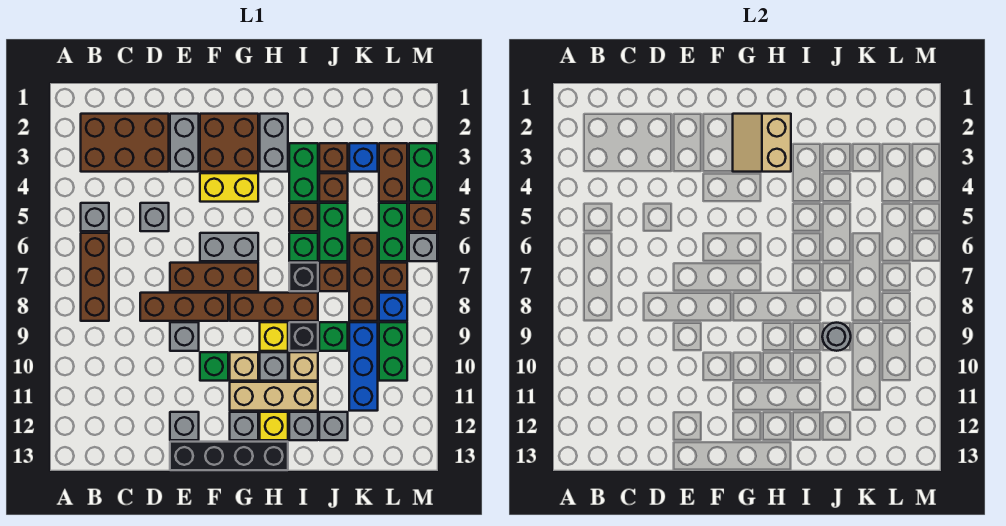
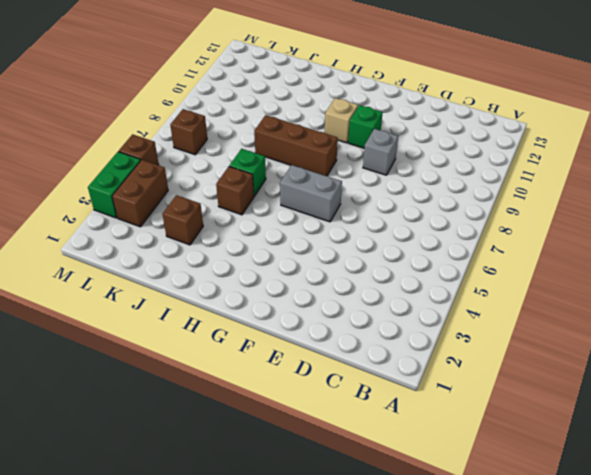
none -> brown brick B2:D3 level 1
none -> grey brick B5 level 1
none -> brown brick B6:B8 level 1
none -> grey brick D5 level 1

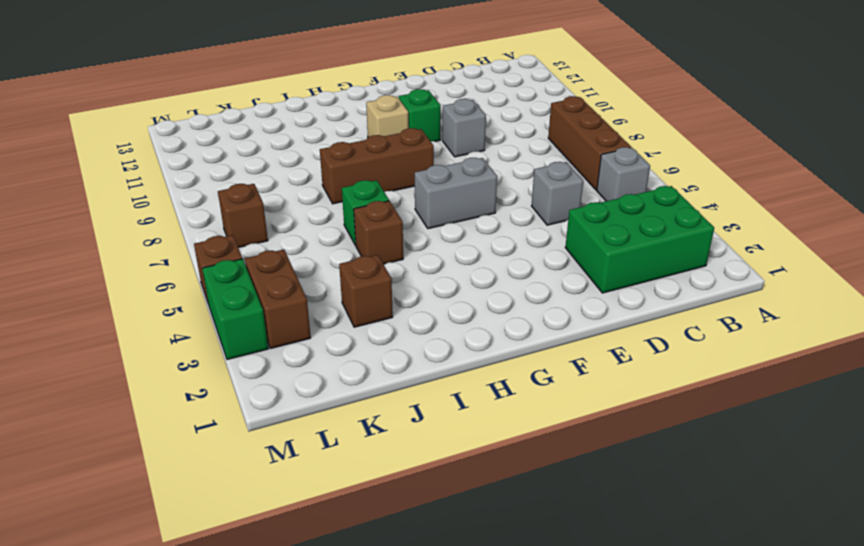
green brick B2:D3 level 1 -> brown brick B2:D3 level 1
none -> brown brick D8:F8 level 1
none -> grey brick E2:E3 level 1
none -> brown brick E7:G7 level 1
none -> grey brick E12 level 1

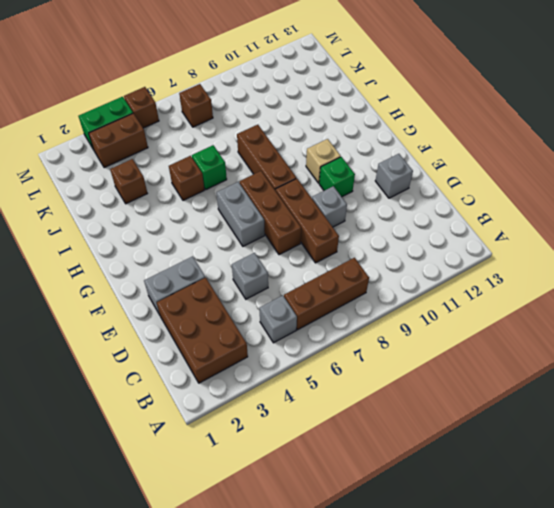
none -> black brick E13:H13 level 1
none -> brown brick F2:G3 level 1
none -> yellow brick F4:G4 level 1
none -> tan brick G11:I11 level 1

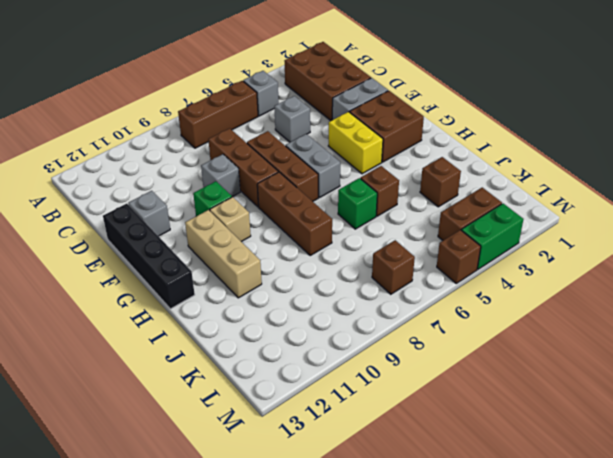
none -> grey brick G12 level 1
none -> grey brick H2:H3 level 1
none -> yellow brick H9 level 1
none -> grey brick H10 level 1

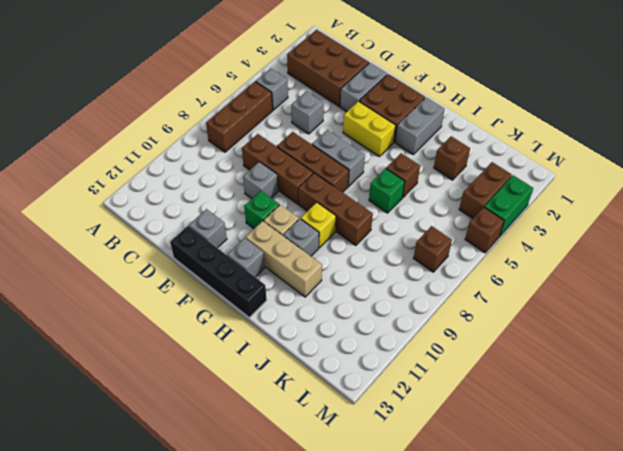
none -> yellow brick H12 level 1
none -> green brick I3:I4 level 1
none -> black brick I7 level 1
none -> black brick I9 level 1

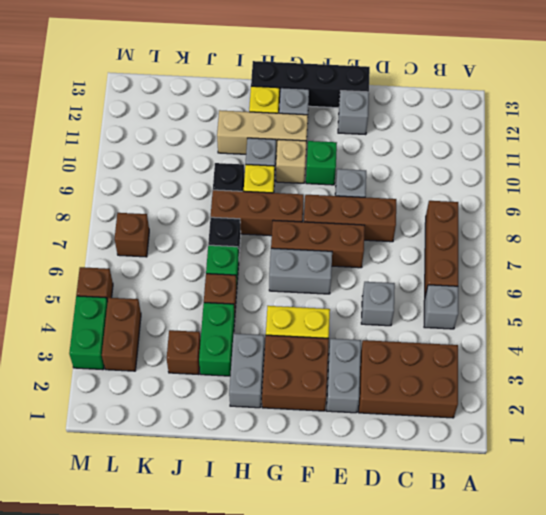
none -> tan brick I10 level 1
none -> grey brick I12 level 1
none -> brown brick J4 level 1
none -> green brick J5:J6 level 1

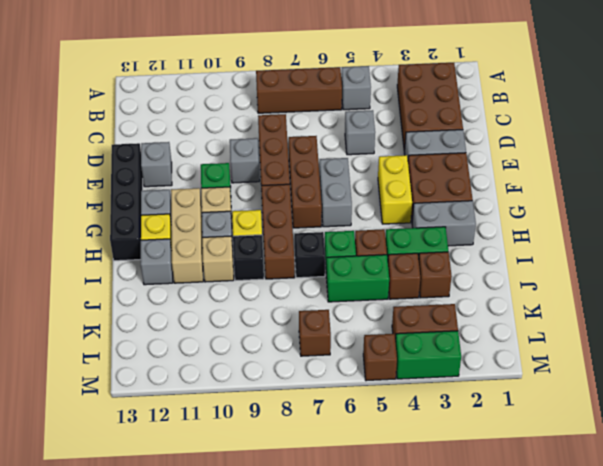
none -> brown brick J7 level 1
none -> green brick J9 level 1
none -> grey brick J12 level 1
none -> blue brick K3 level 1

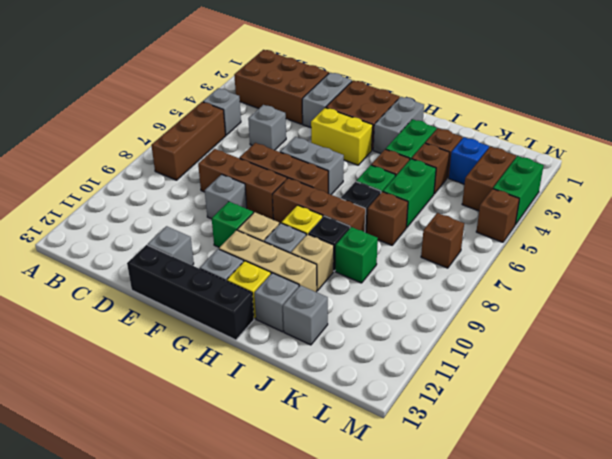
none -> brown brick K6:K8 level 1
none -> blue brick K9:K11 level 1
none -> green brick L5:L6 level 1
none -> blue brick L8 level 1

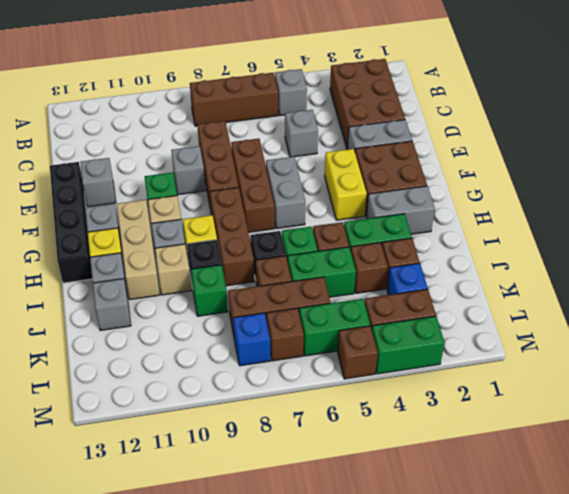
none -> blue brick K9:K11 level 1
none -> green brick L9:L10 level 1
none -> grey brick M6 level 1
none -> tan slope G2:H3 level 2 top H

